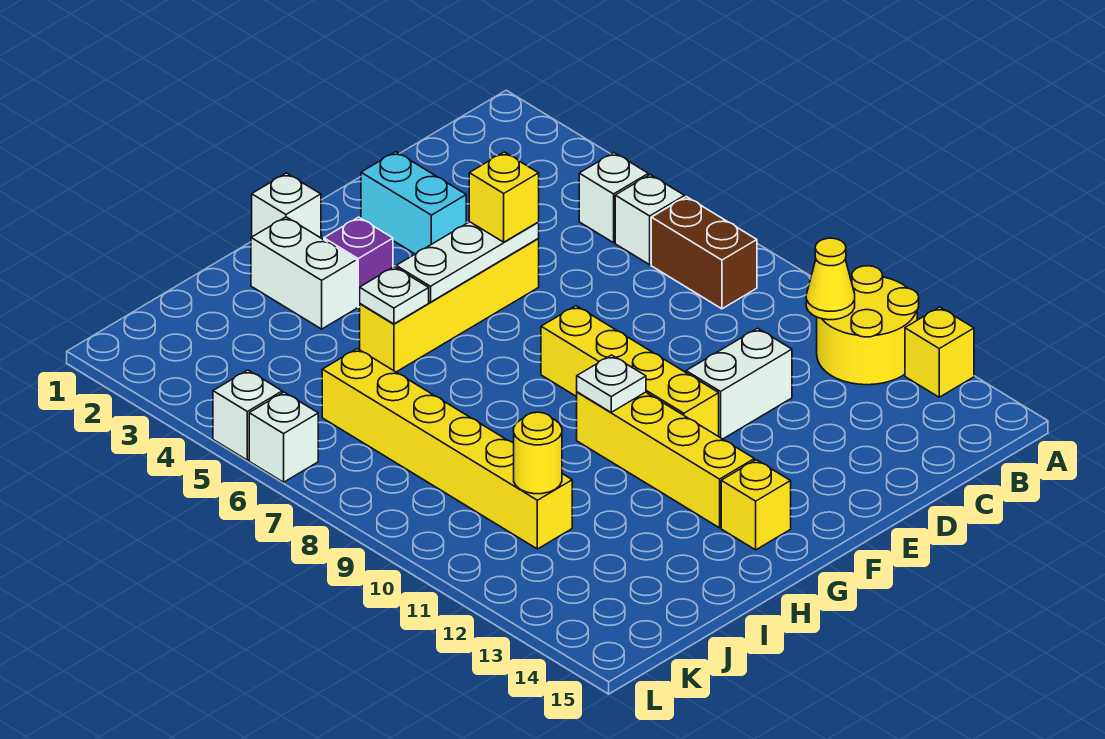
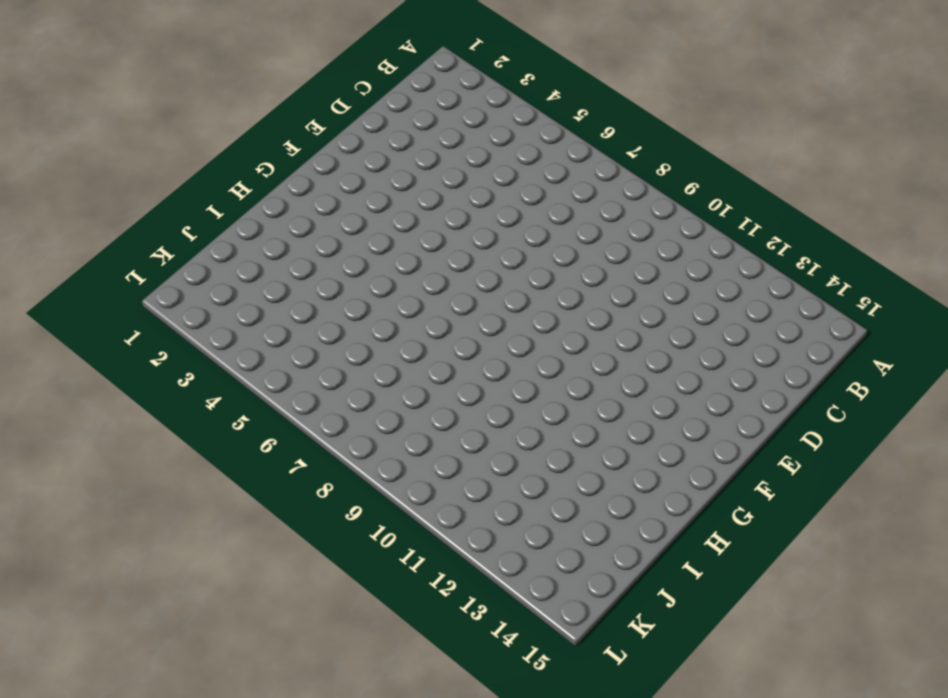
none -> yellow round brick A11:B12 level 1
none -> yellow brick A13 level 1
none -> white brick B5 level 1

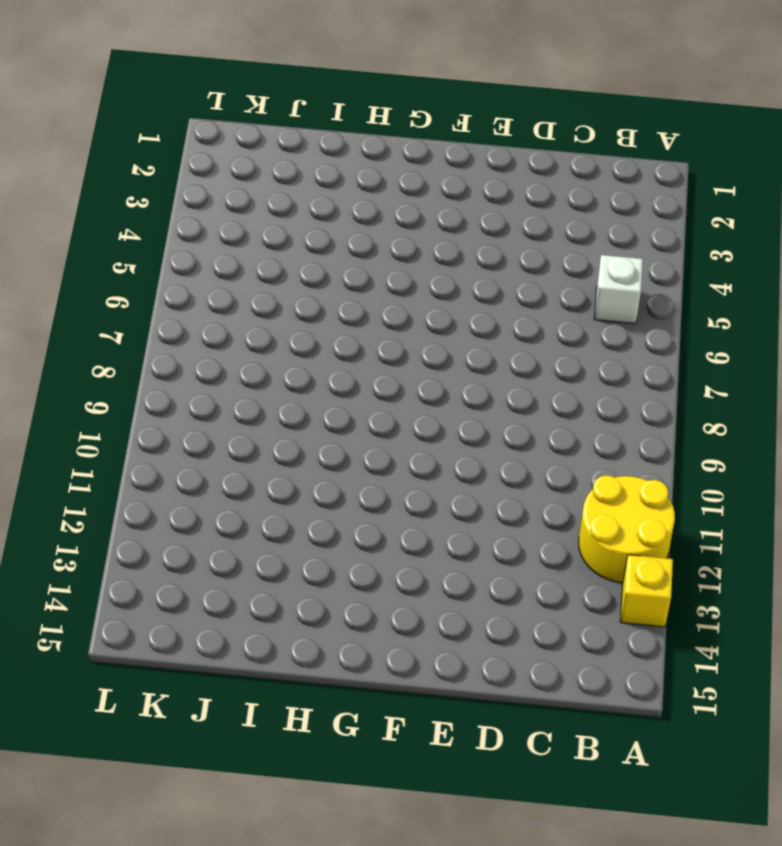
none -> white brick B6 level 1
none -> brown brick B7:B8 level 1
none -> white brick D11:E11 level 1

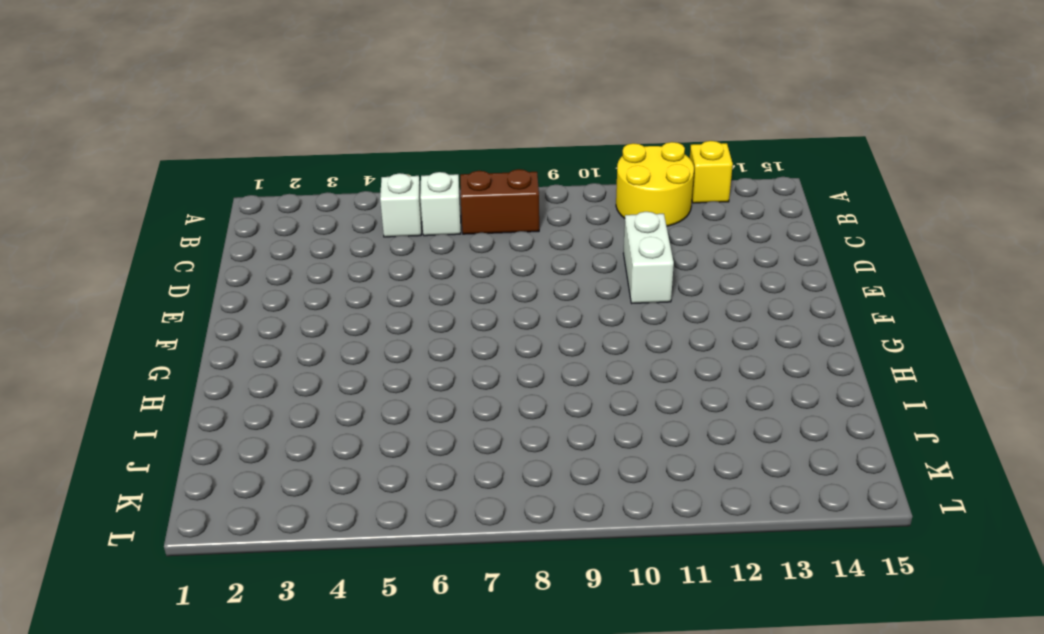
none -> cyan brick E2:E3 level 1
none -> yellow brick E5:H5 level 1
none -> yellow brick F8:F11 level 1

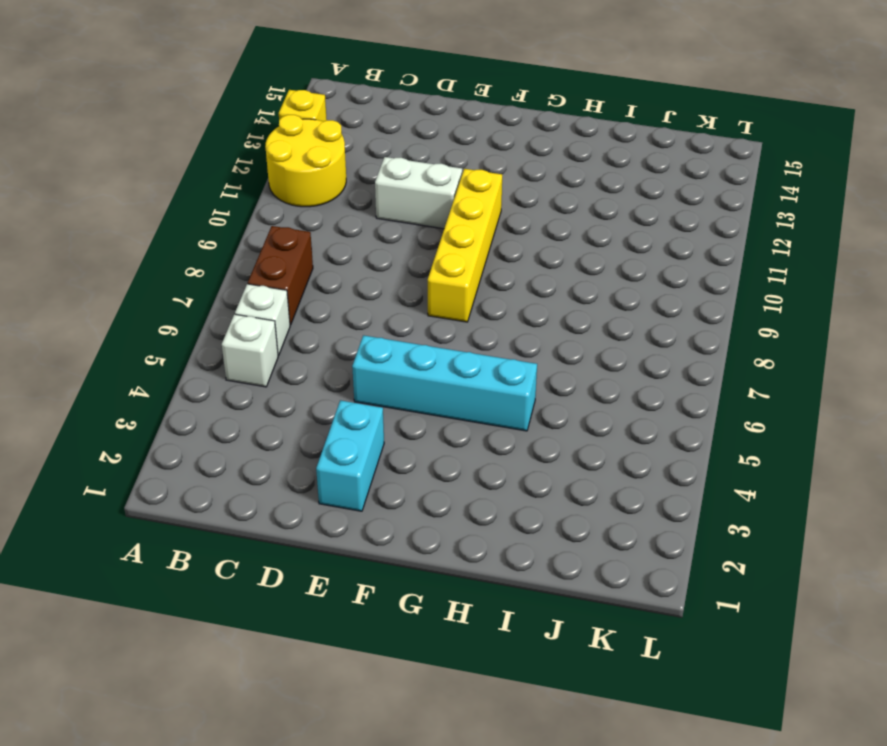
cyan brick E5:H5 level 1 -> yellow brick E5:H5 level 1
none -> white brick G1 level 1
none -> purple brick G3 level 1
none -> yellow brick G10:G13 level 1

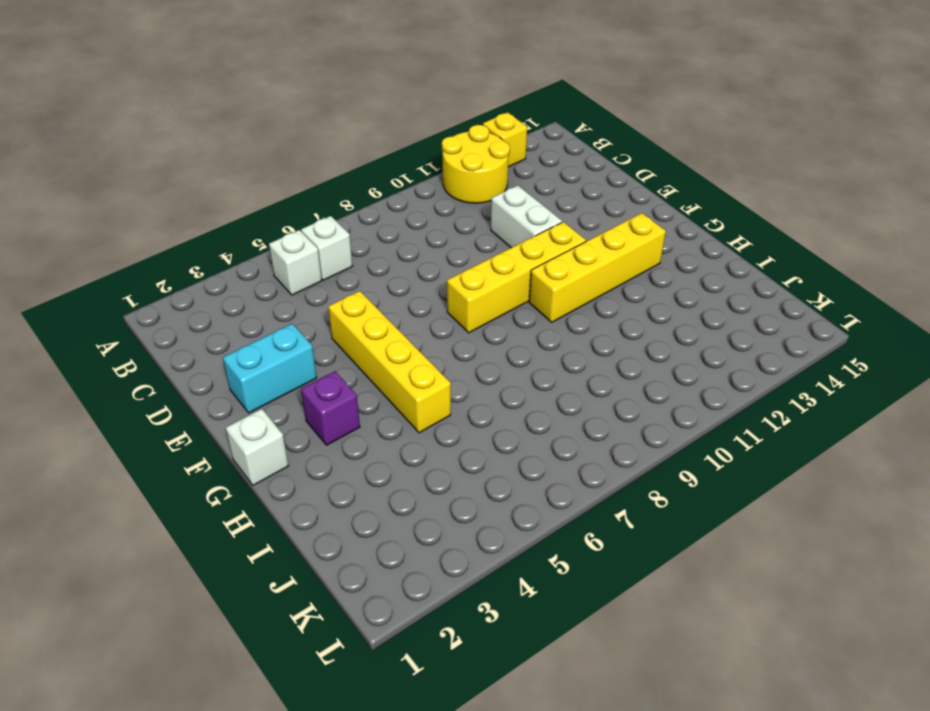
none -> brown brick B7:B8 level 1
none -> yellow brick G14 level 1
none -> white brick H2:H3 level 1

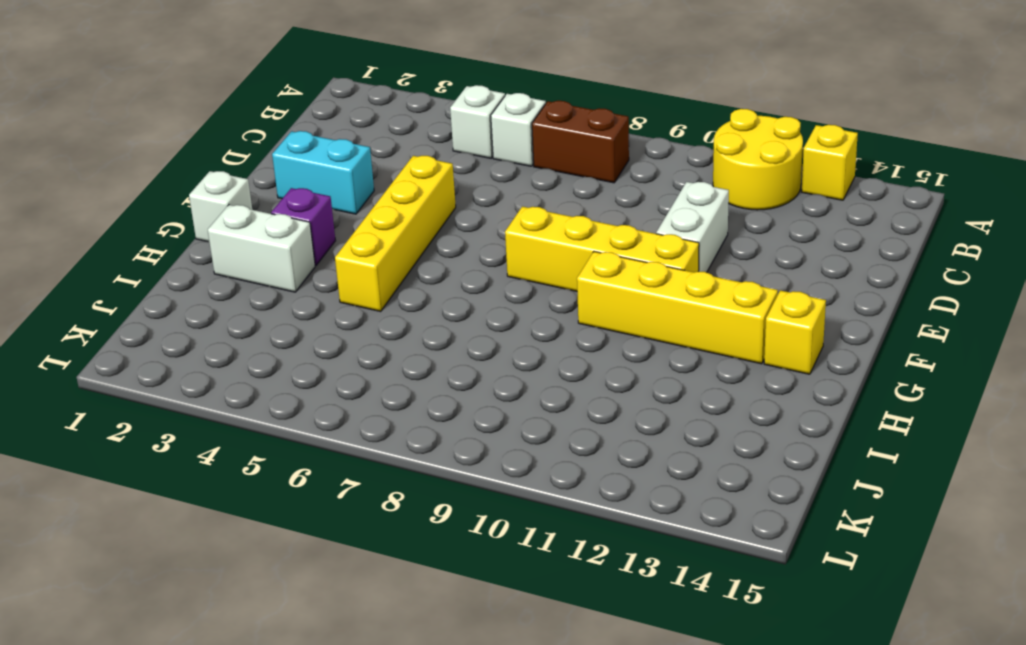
none -> yellow brick J6:J11 level 1
none -> white brick L5 level 1
none -> white brick L6 level 1

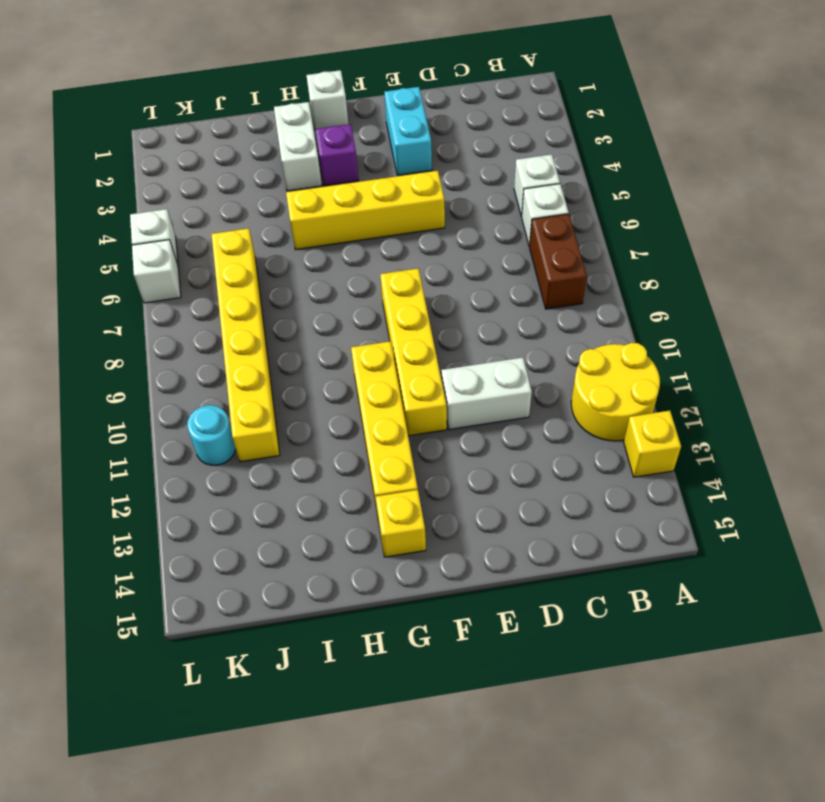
cyan round brick K11 level 1 -> none
none -> yellow cone B11 level 2
none -> white plate E5:G5 level 2
none -> white plate G10 level 2

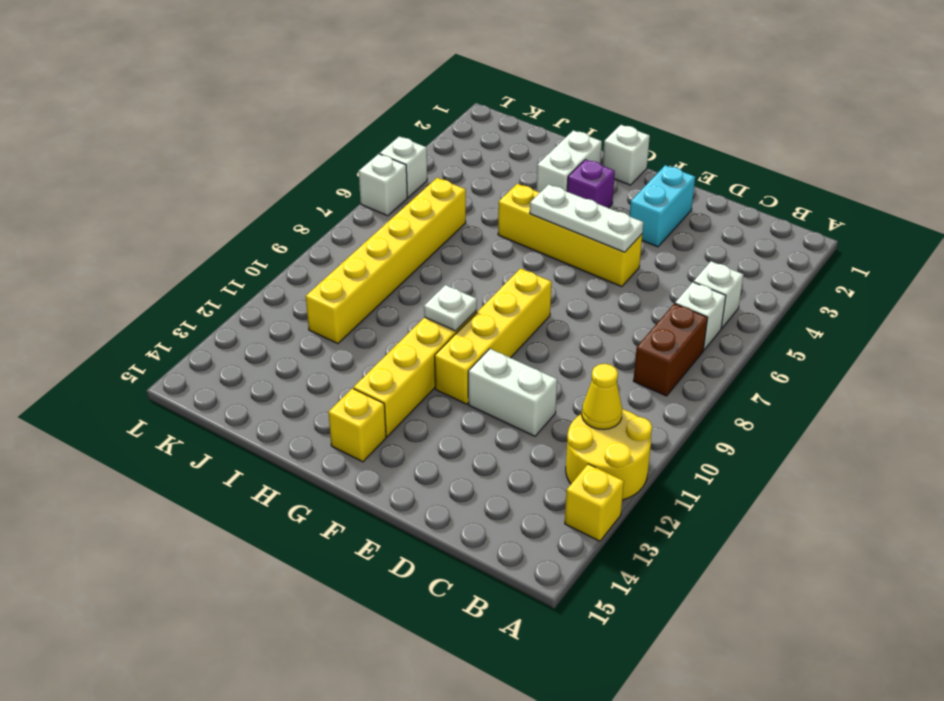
none -> white plate H5 level 2
none -> yellow round brick J11 level 2
none -> yellow brick E5 level 3

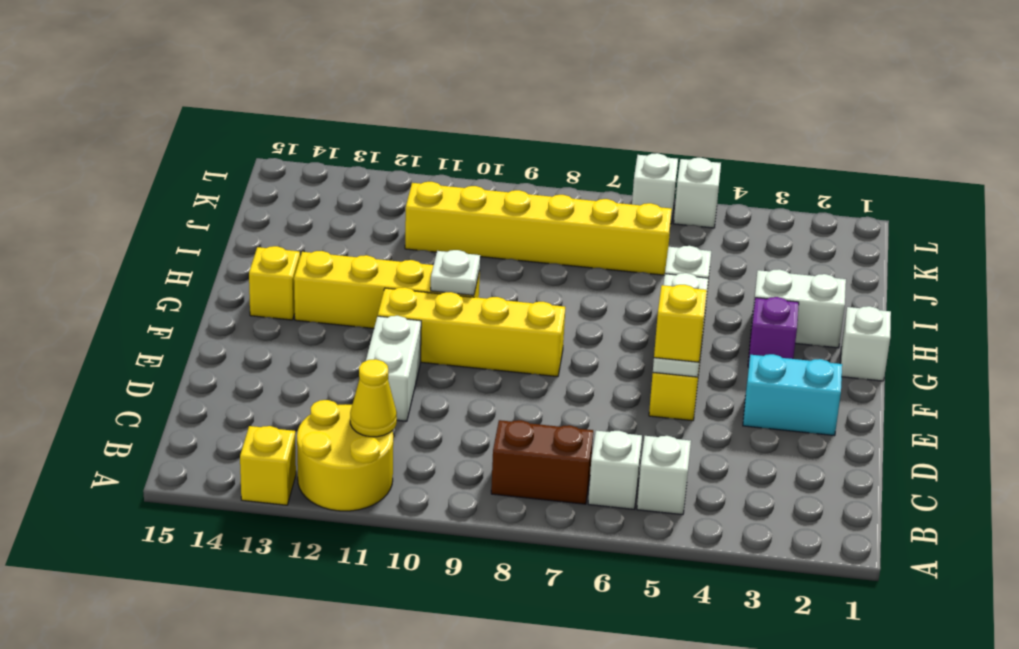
none -> yellow round brick J11 level 2

